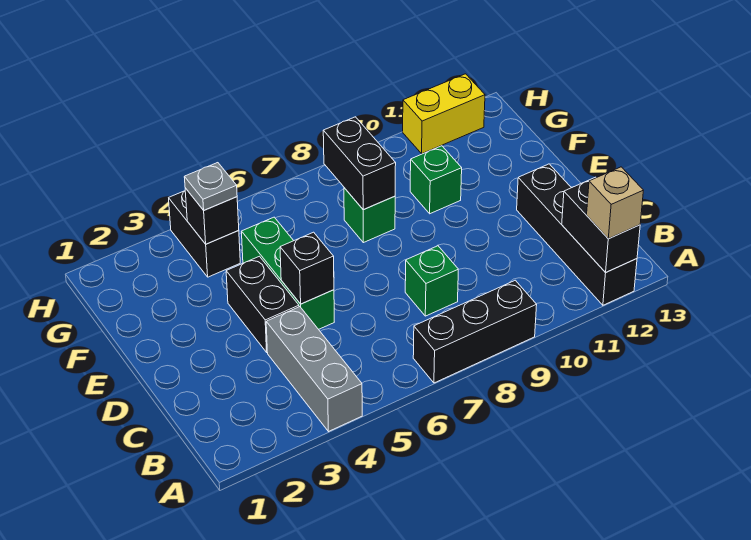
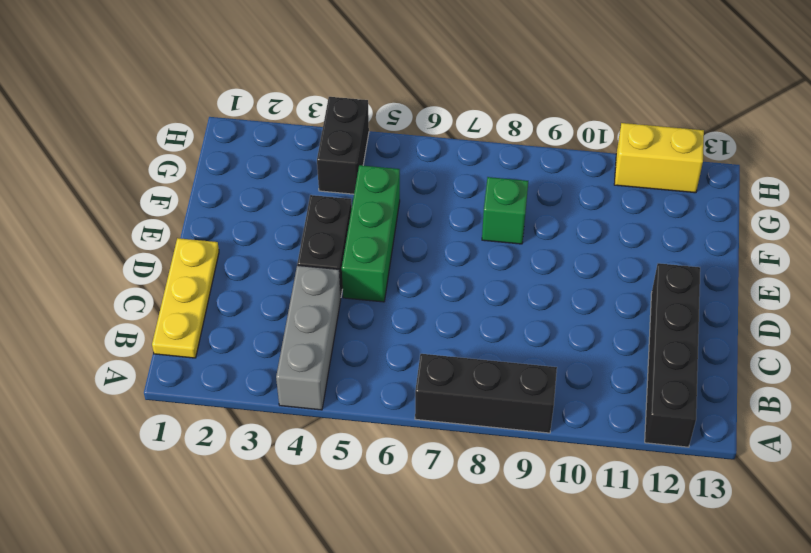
yellow plate B1:D1 level 1 -> none
none -> green brick C8 level 1
none -> green brick F10 level 1
none -> black brick A12:B12 level 2

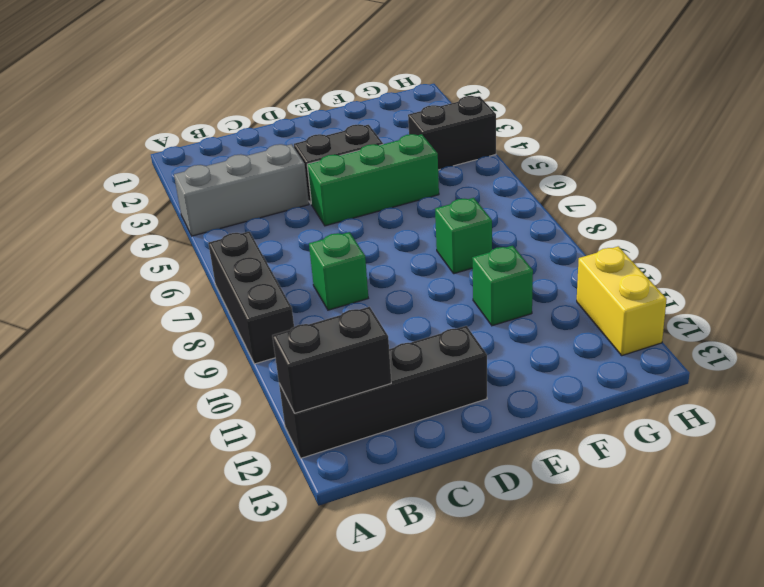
none -> black brick D5 level 2
none -> black brick F8:G8 level 2
none -> black brick G4 level 2

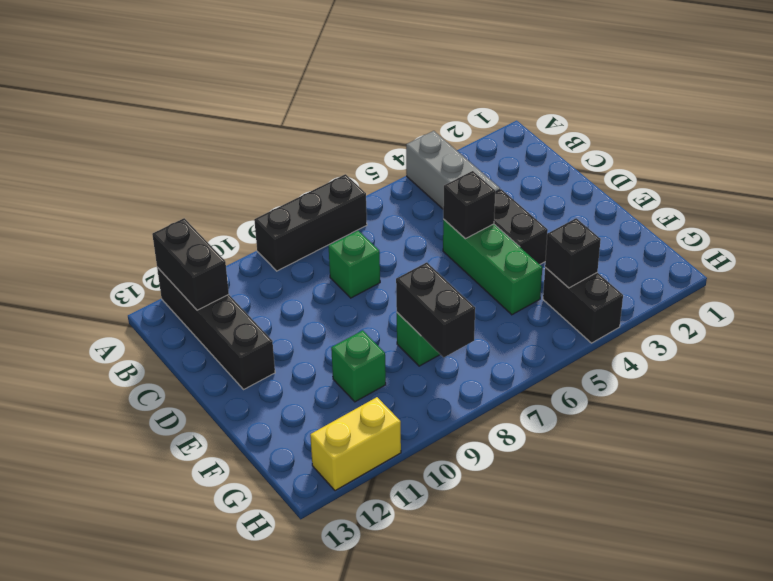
none -> tan brick A12 level 3
none -> grey plate G4 level 3

